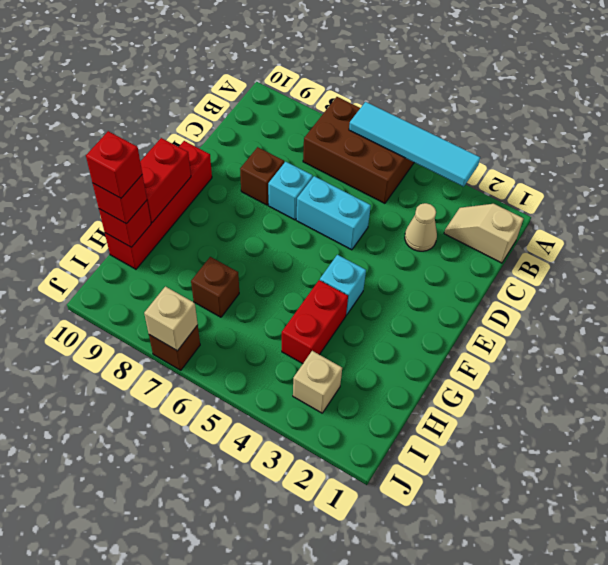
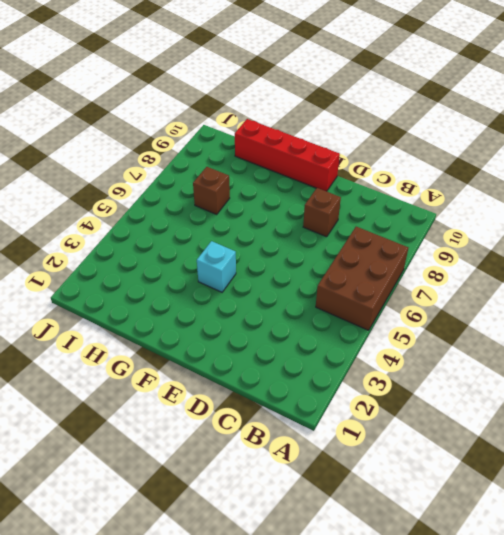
none -> tan slope B1:B2 level 1 top 1
none -> tan cone C3 level 1
none -> cyan brick D5:D6 level 1

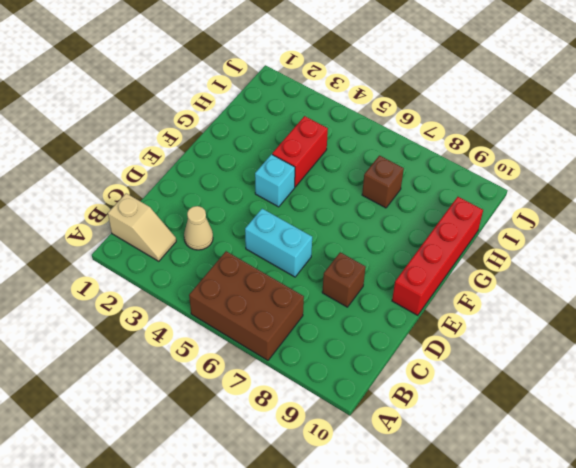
none -> cyan brick D7 level 1
none -> tan brick I3 level 1
none -> brown brick J7 level 1

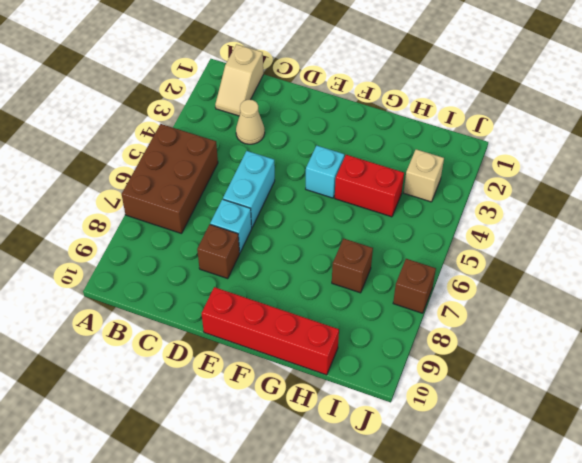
none -> cyan tile A3:A6 level 2
none -> red brick F10:G10 level 2
none -> red brick H10 level 2

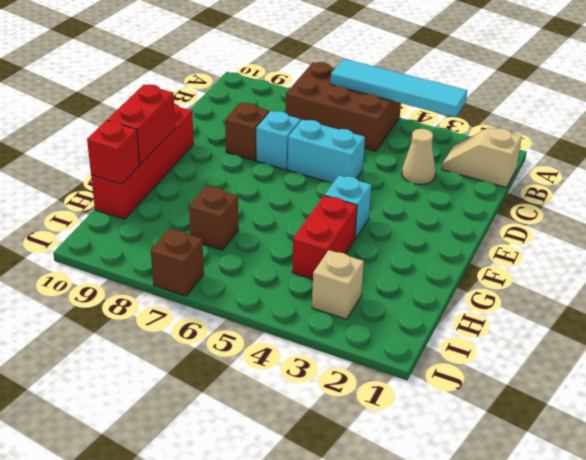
none -> tan brick J7 level 2
none -> red brick H10 level 3
none -> red brick H10 level 4

